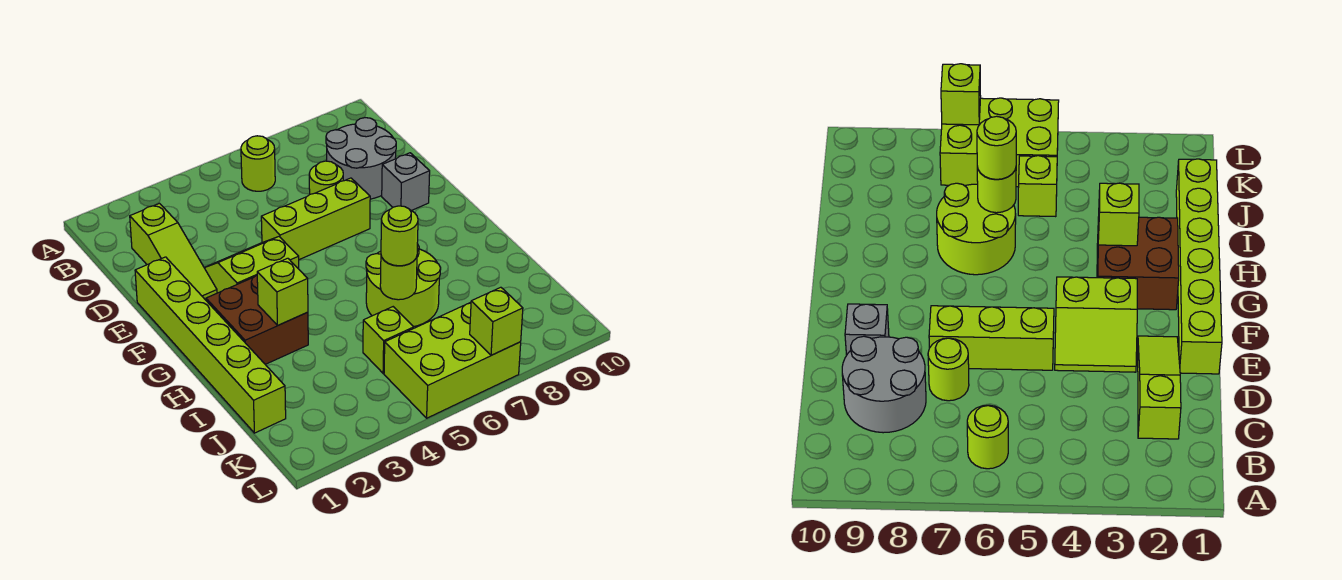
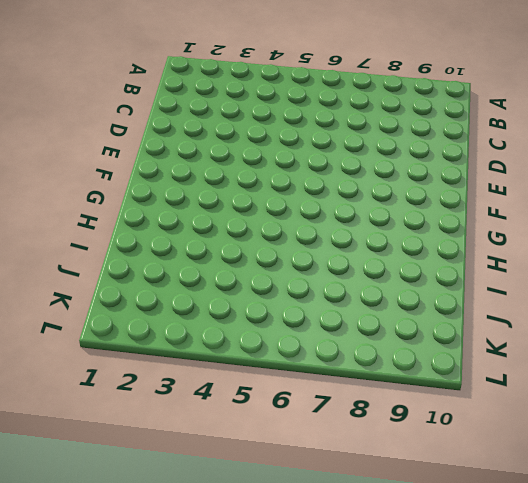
none -> lime round brick B6 level 1
none -> lime slope C2:E2 level 1 top C
none -> grey round brick C8:D9 level 1

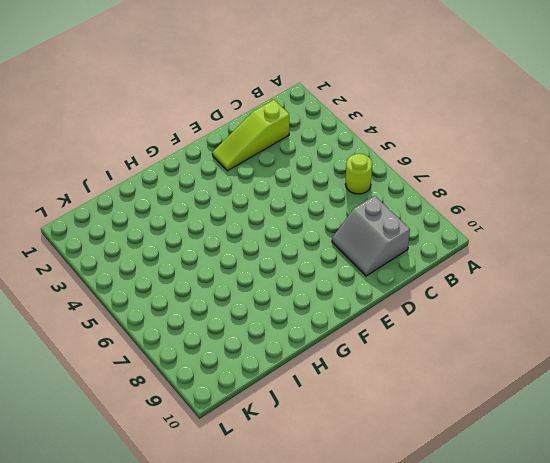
grey slope C8:D9 level 1 top C -> grey round brick C8:D9 level 1
none -> lime round brick D7 level 1
none -> lime brick E1:J1 level 1
none -> lime slope E3:F4 level 1 top F

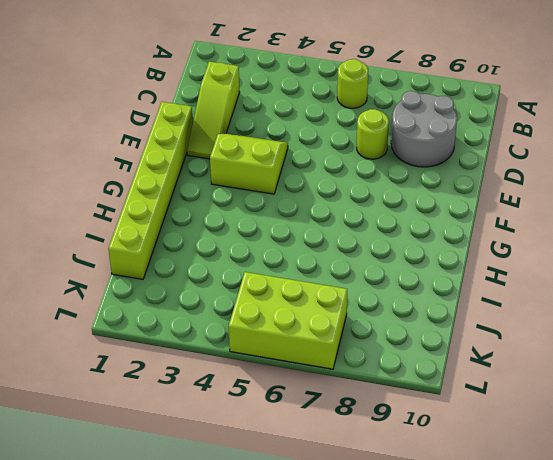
none -> lime brick E5:E7 level 1
none -> grey brick E9 level 1
none -> brown brick G2:H3 level 1

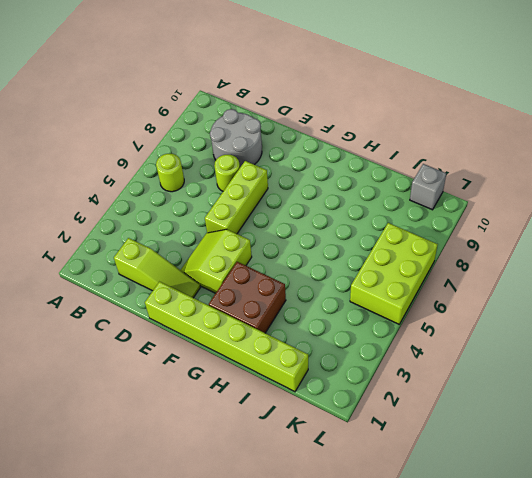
grey brick K10 level 1 -> grey brick E9 level 1
none -> lime round brick H6:I7 level 1
none -> lime brick J5 level 1
none -> lime brick H3 level 2

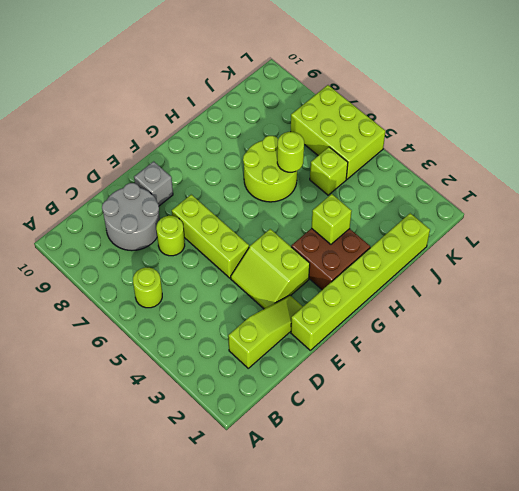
none -> lime brick L7 level 2
none -> lime round brick I6 level 3

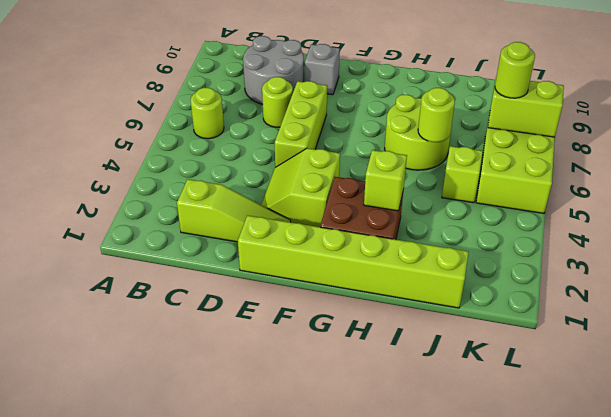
lime brick K7:L7 level 2 -> lime brick L7 level 2
lime round brick K7 level 3 -> lime round brick I6 level 3

